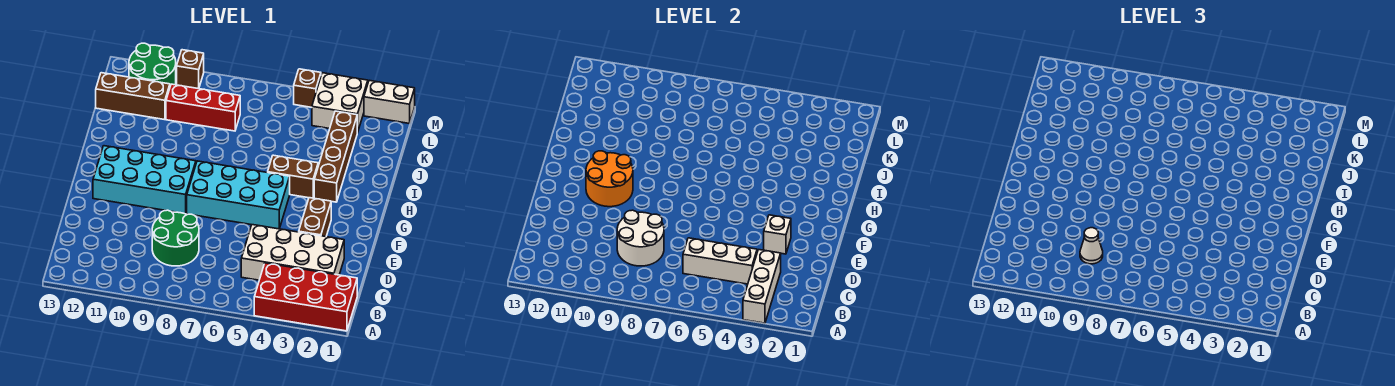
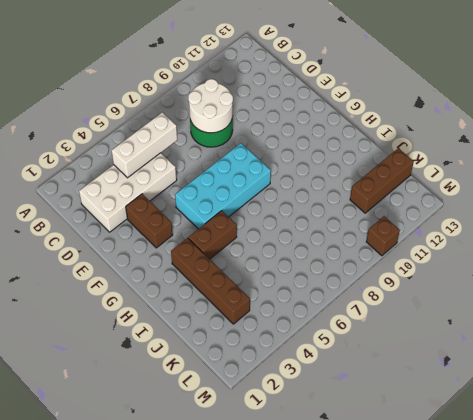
none -> red brick A1:B4 level 1
none -> cyan brick F9:G12 level 1
none -> red brick K8:K10 level 1

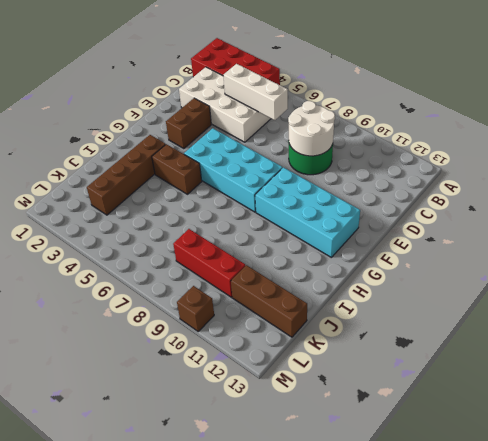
none -> white brick L3:M4 level 1
none -> green round brick L11:M12 level 1
none -> white brick M1:M2 level 1

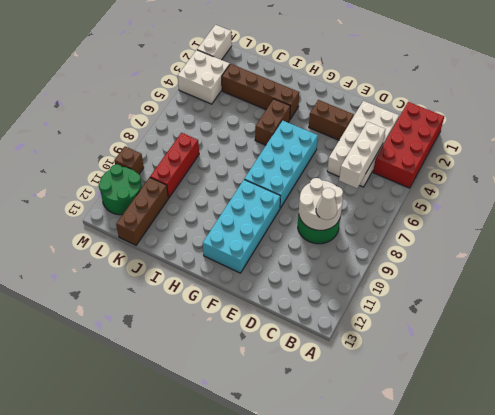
none -> brown brick M5 level 1
none -> white brick A3:C3 level 2
none -> white brick E3 level 2

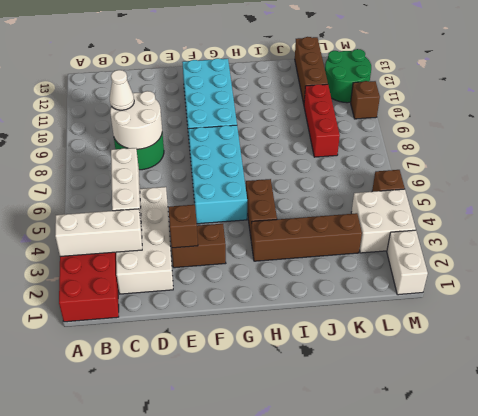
brown brick E3 level 2 -> white brick E3 level 2
none -> orange round brick F10:G11 level 2

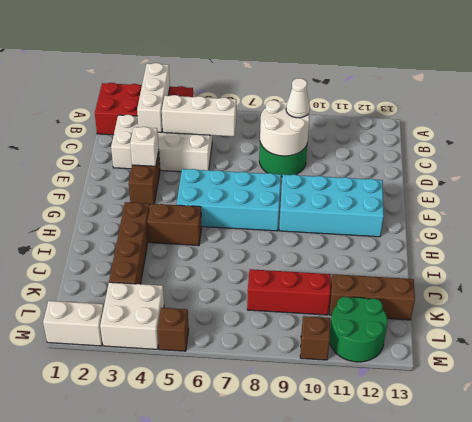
none -> orange round brick F10:G11 level 2

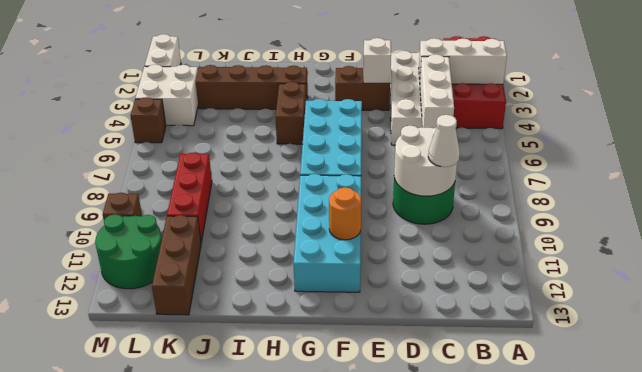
orange round brick F11 level 2 -> orange round brick F10:G11 level 2

